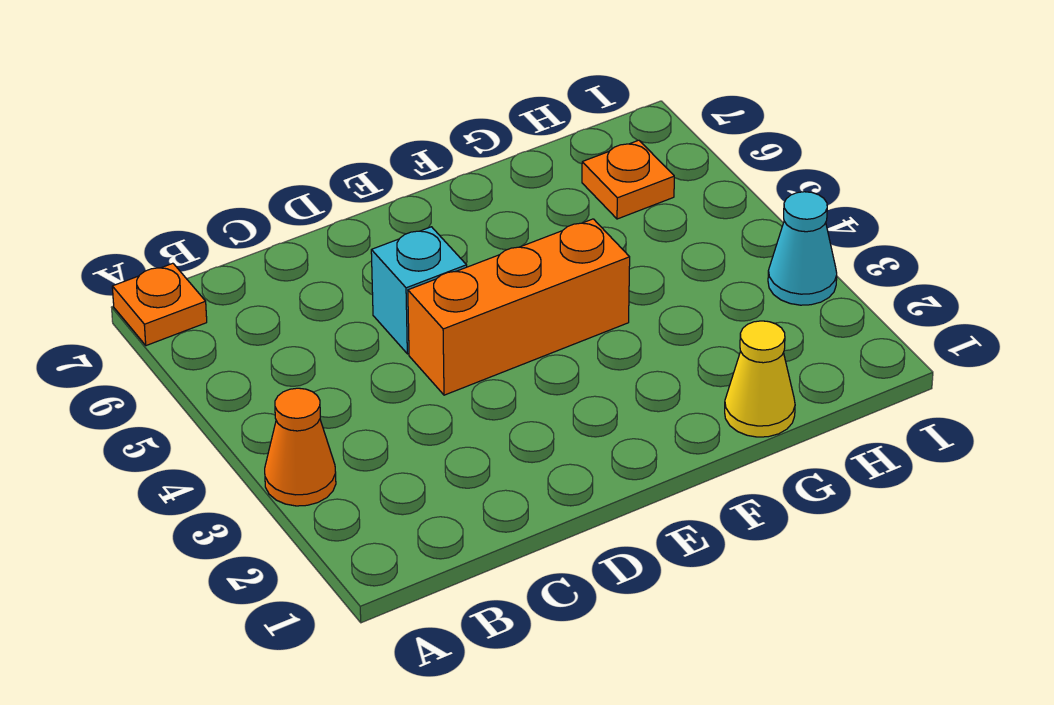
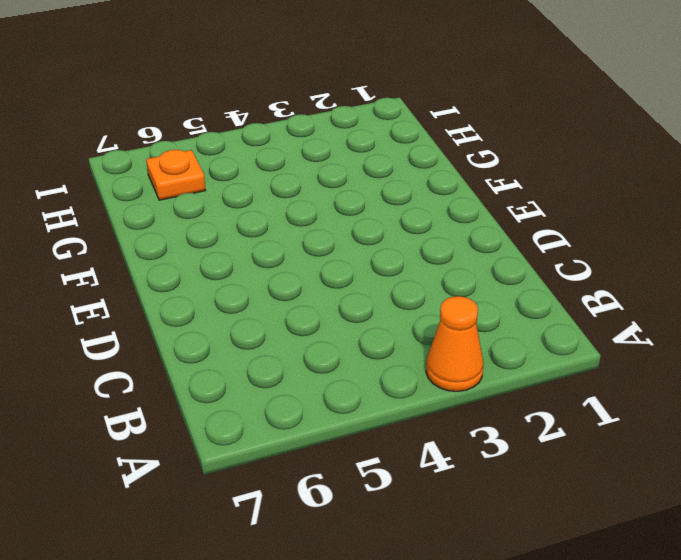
none -> orange plate A7 level 1
none -> orange brick D4:F4 level 1

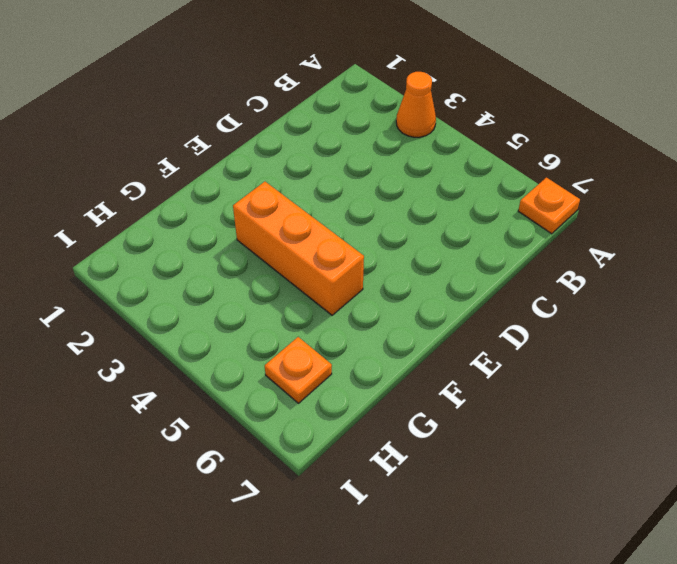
orange brick F3:F5 level 1 -> orange brick D4:F4 level 1
none -> cyan brick D5 level 1
none -> yellow cone G1 level 1

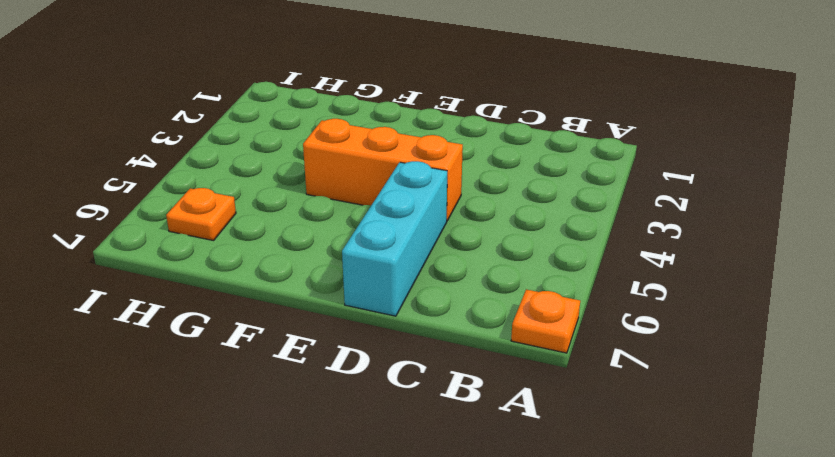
cyan brick D5:D7 level 1 -> cyan brick D5 level 1
none -> orange cone A3 level 1
none -> yellow cone G1 level 1

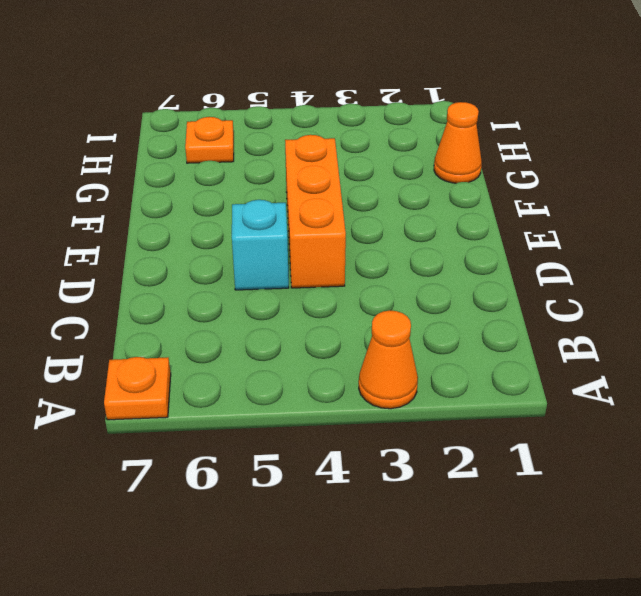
orange cone G1 level 1 -> yellow cone G1 level 1
none -> cyan cone I3 level 1

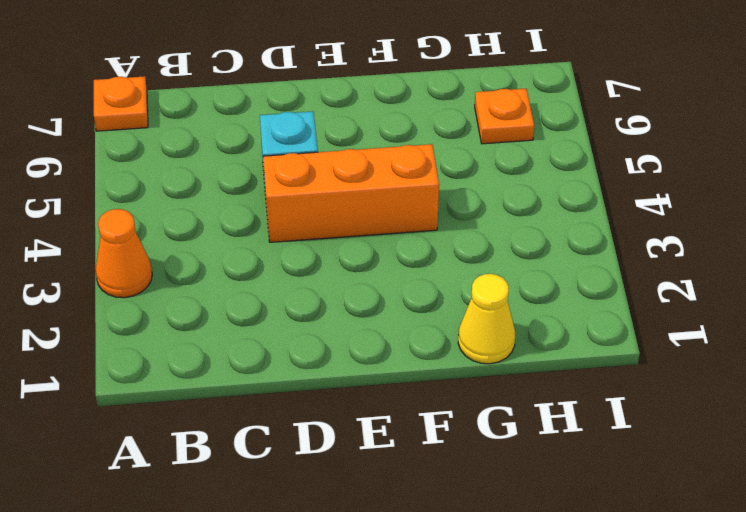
none -> cyan cone I3 level 1

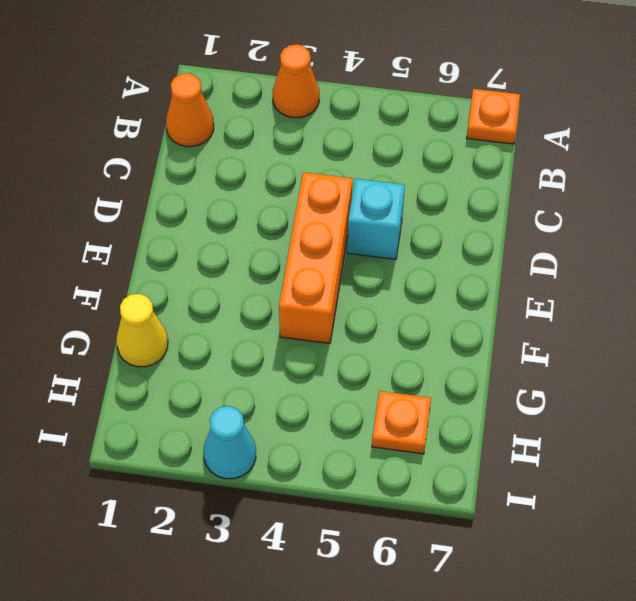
orange cone B1 level 1 -> none

